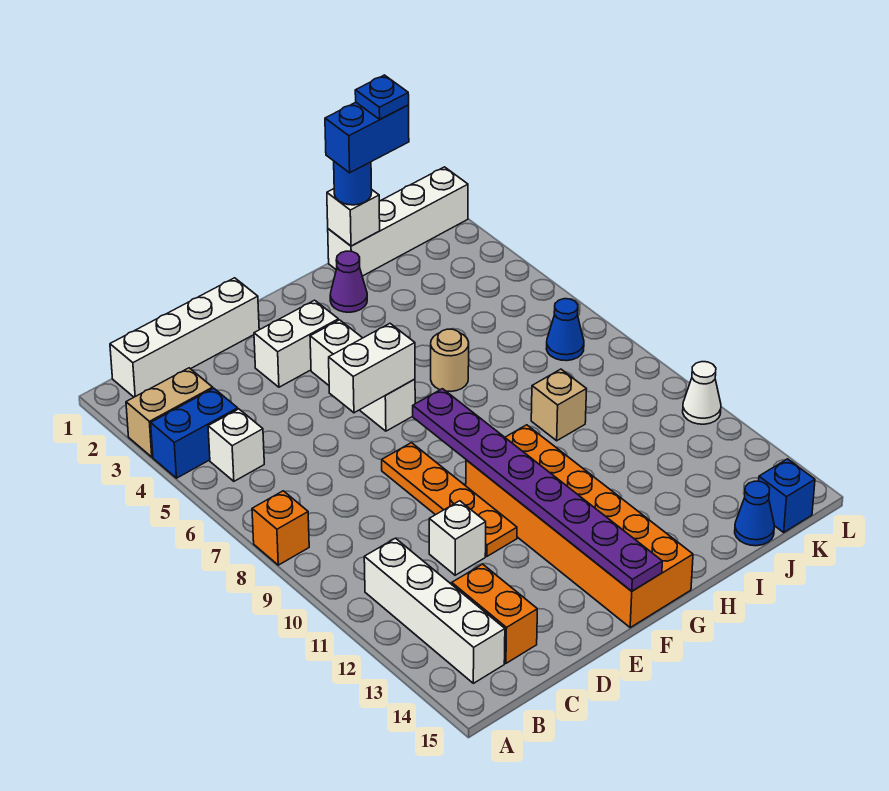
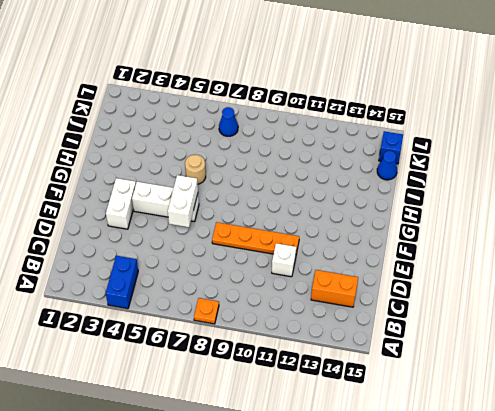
orange plate A8 level 1 -> orange brick A8 level 1
none -> tan brick A3:B3 level 1
none -> white brick B1:E1 level 1
none -> white brick B5 level 1

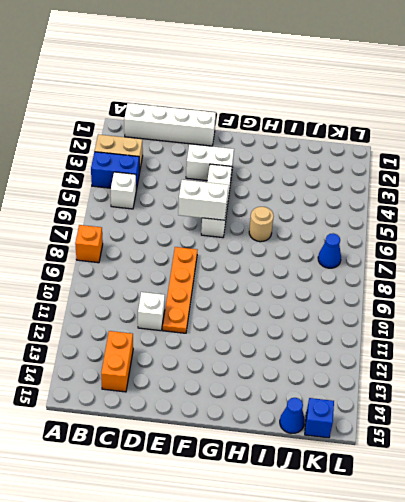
none -> white brick B11:B14 level 1
none -> orange brick F10:G15 level 1
none -> purple cone H2 level 1

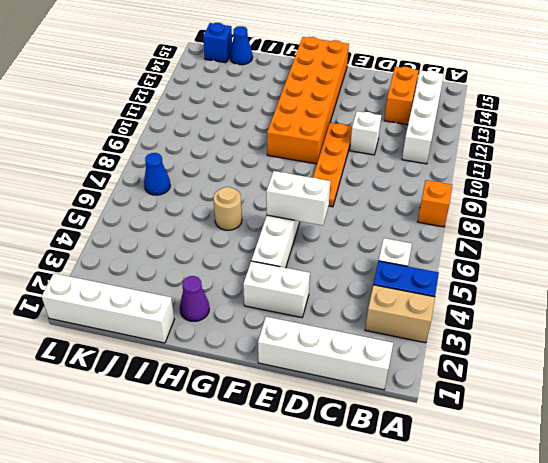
none -> tan brick I9 level 1
none -> white cone L11 level 1
none -> purple plate F8:F15 level 2

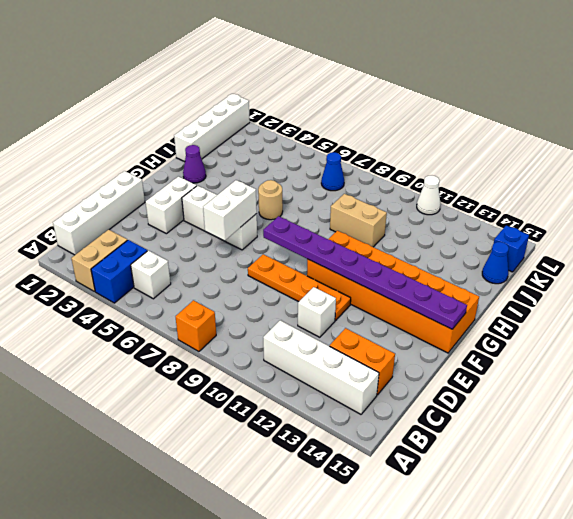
tan brick I9:I10 level 1 -> tan brick I9 level 1
none -> white brick I1 level 2
none -> blue round brick I1 level 3
none -> blue brick I1:J1 level 4

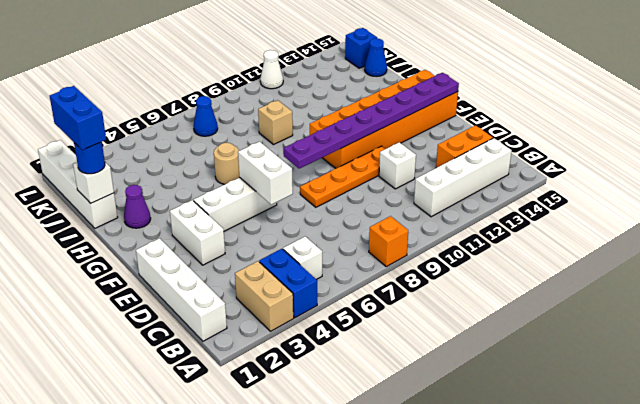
none -> blue plate J1 level 5

